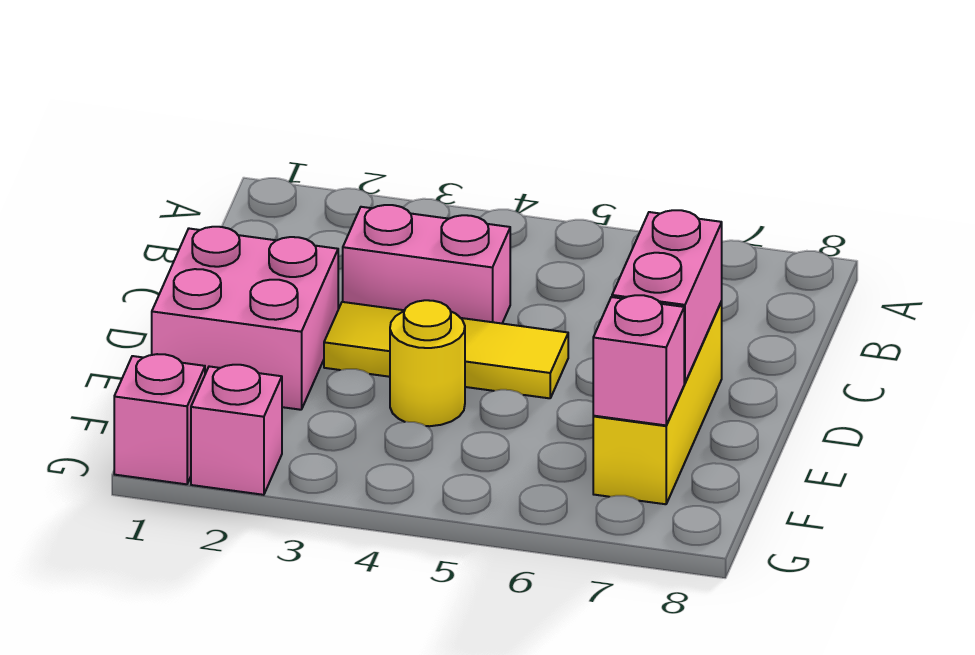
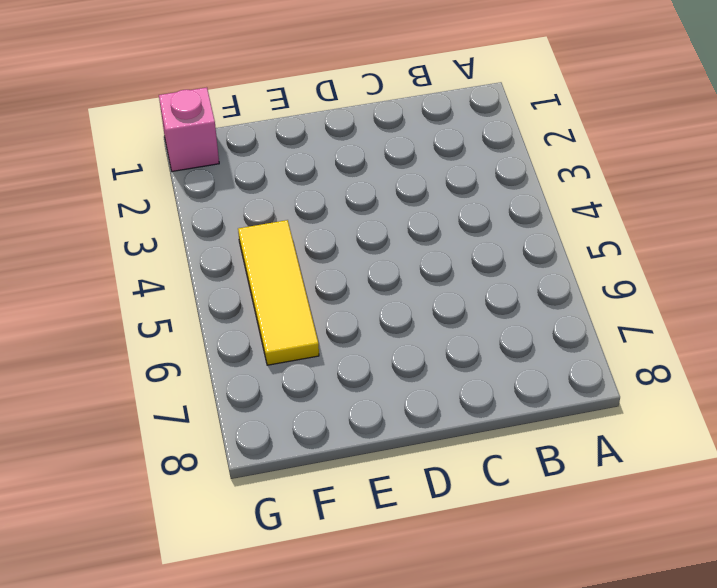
yellow tile F4:F6 level 1 -> yellow tile D3:D5 level 1
none -> pink brick C3:C4 level 1
none -> pink brick D1:E2 level 1

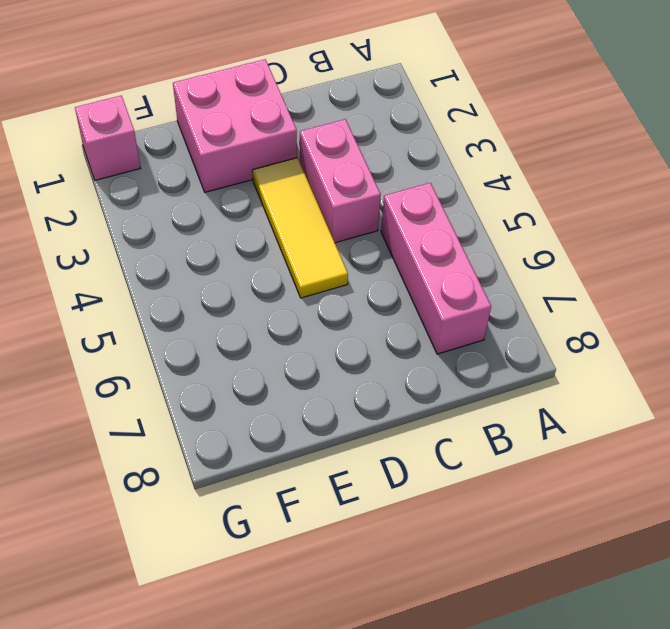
pink brick B5:B7 level 1 -> none
none -> yellow brick D7:F7 level 1
none -> yellow round brick E4 level 1

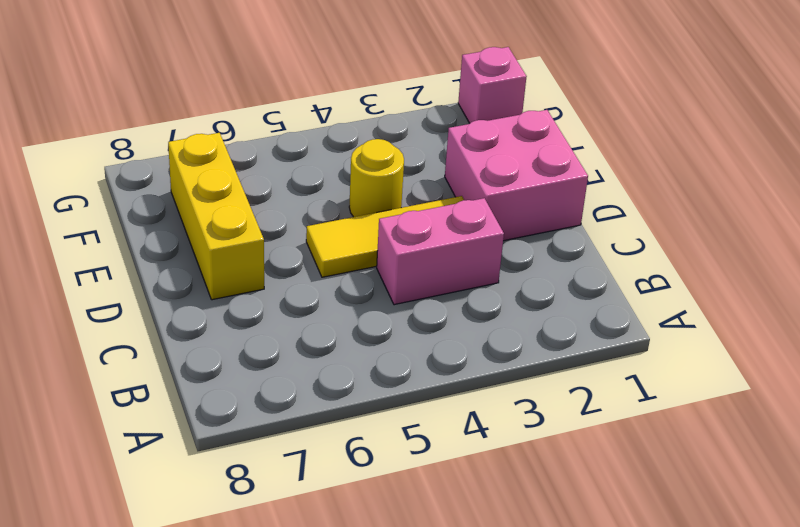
none -> pink brick G2 level 1
none -> pink brick D7:E7 level 2

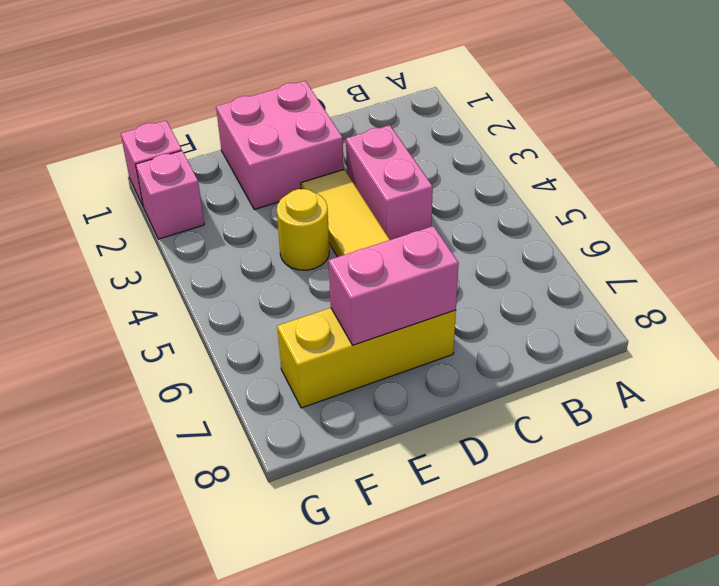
none -> pink brick F7 level 2

